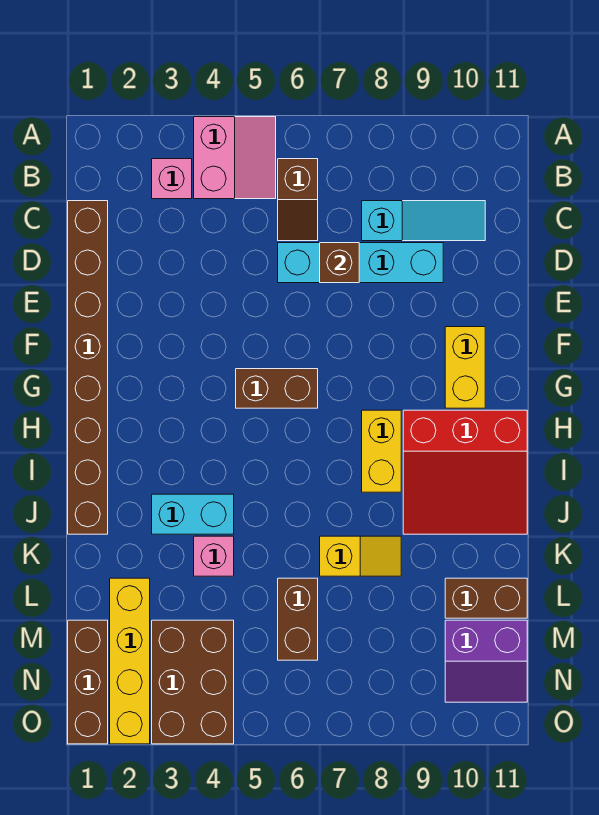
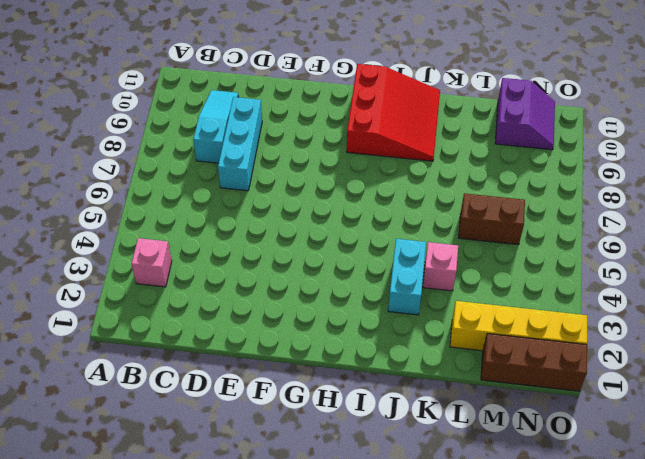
cyan brick D7:D9 level 1 -> cyan brick D6:D9 level 1
none -> pink slope A4:B5 level 1 top 4
none -> brown slope B6:C6 level 1 top B
none -> brown brick C1:J1 level 1

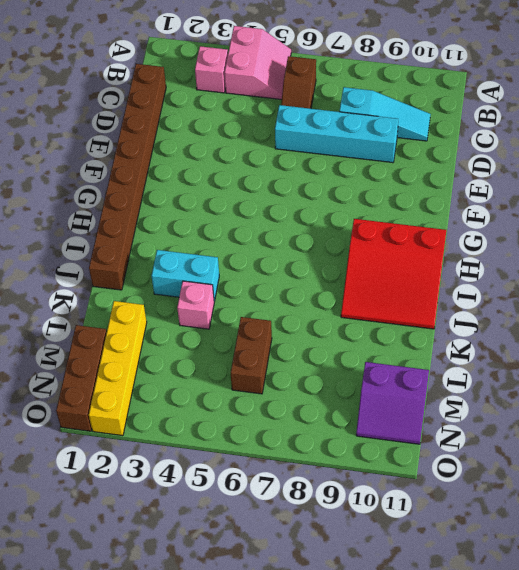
none -> yellow brick F10:G10 level 1
none -> brown brick G5:G6 level 1
none -> yellow brick H8:I8 level 1

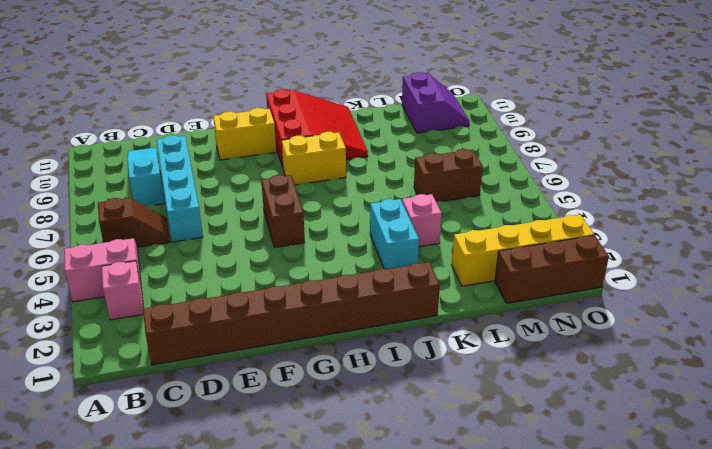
none -> yellow slope K7:K8 level 1 top 7
none -> brown brick L10:L11 level 1
none -> brown brick M3:O4 level 1

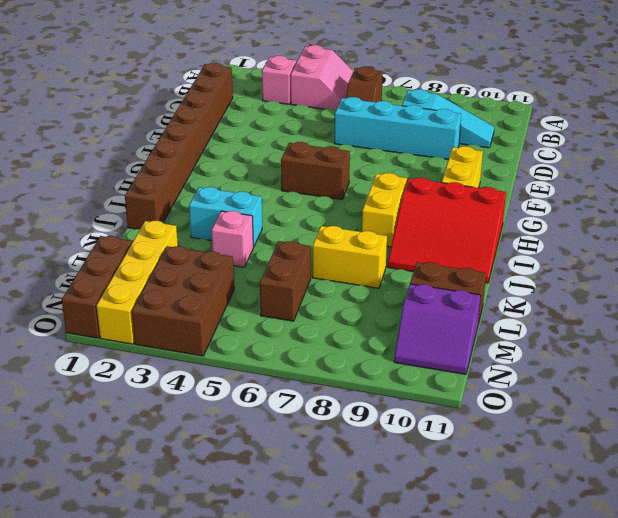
yellow brick K7:K8 level 1 -> yellow slope K7:K8 level 1 top 7
none -> brown brick D7 level 2

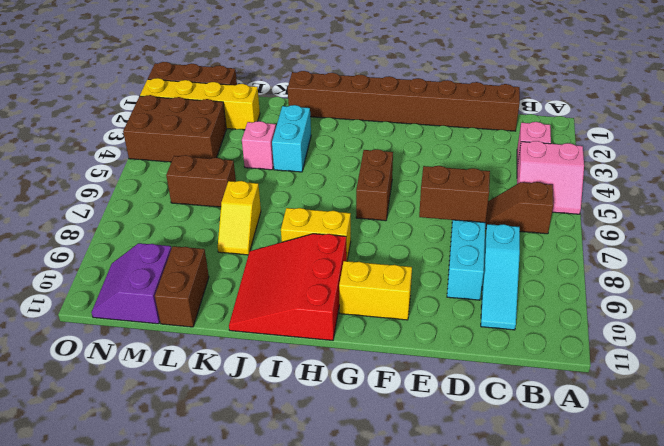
brown brick D7:E7 level 2 -> brown brick D7 level 2

